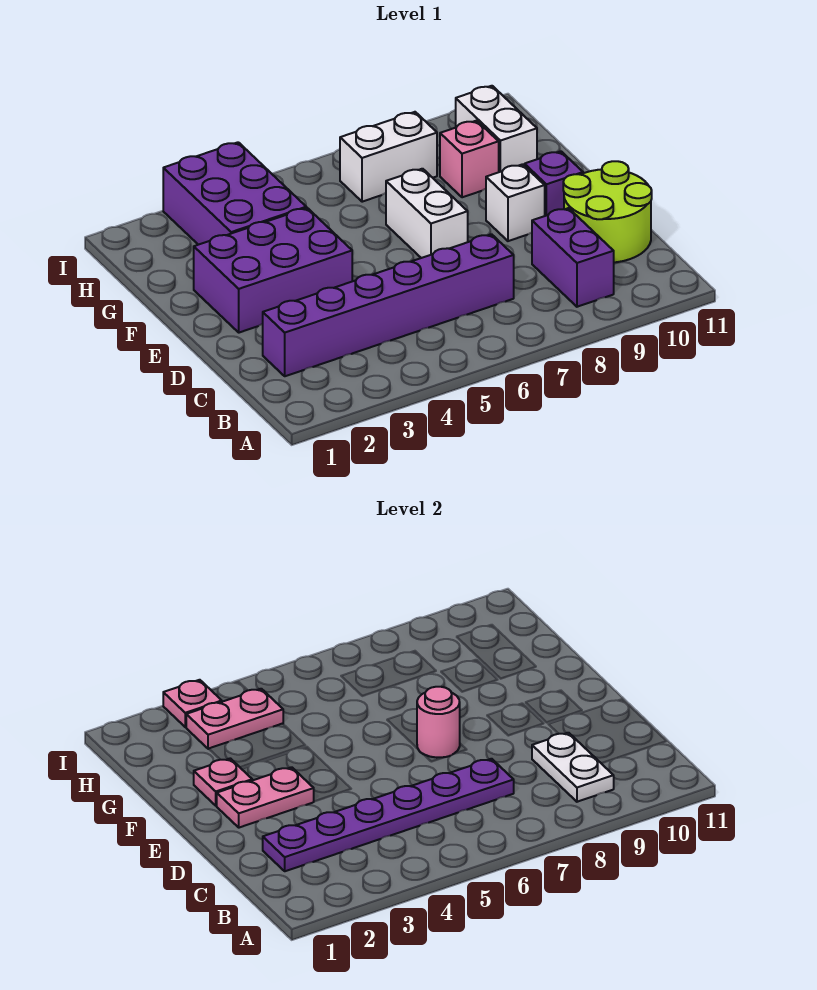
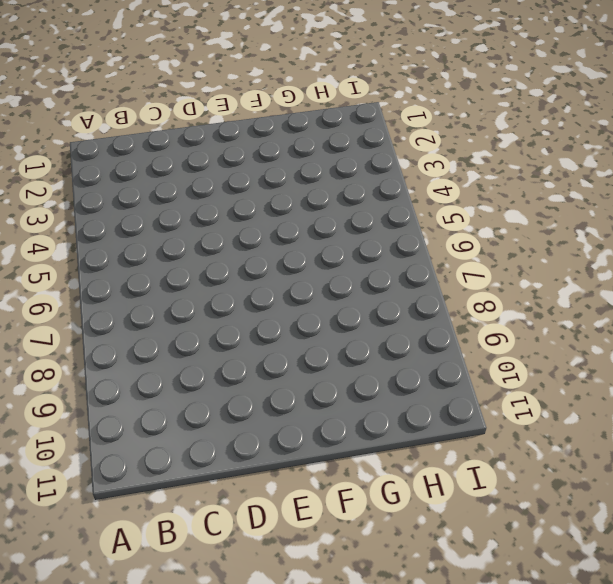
none -> purple brick B9:C9 level 1
none -> purple brick C2:C7 level 1
none -> lime round brick C10:D11 level 1

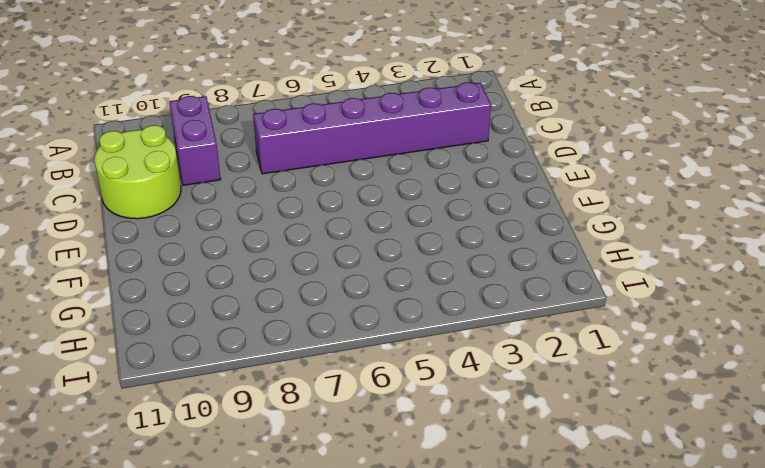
none -> purple brick E2:F4 level 1
none -> white brick E7:F7 level 1
none -> white brick E9 level 1

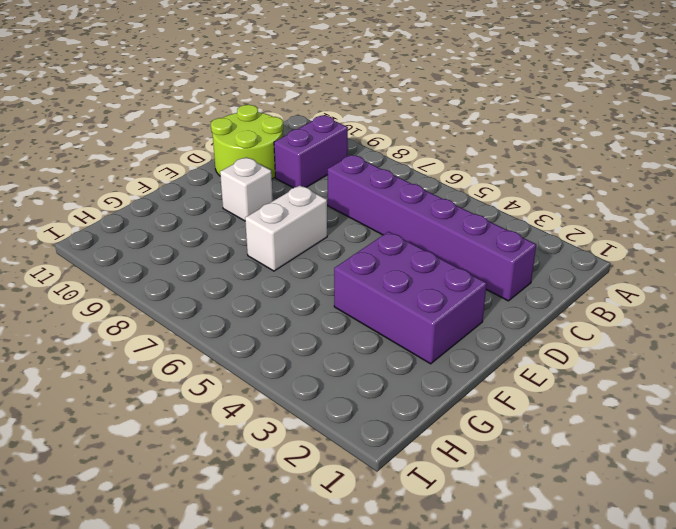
none -> purple brick E10 level 1
none -> purple brick G3:I4 level 1
none -> pink brick G9 level 1

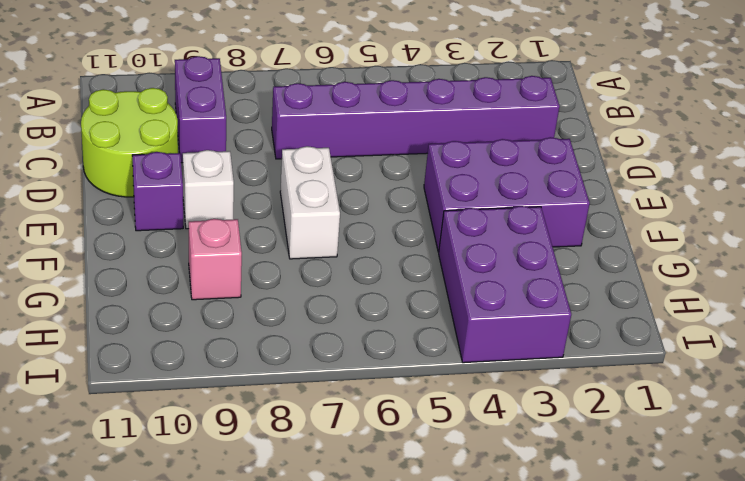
none -> white brick G10:H10 level 1
none -> white brick H7:H8 level 1
none -> white plate B9:C9 level 2

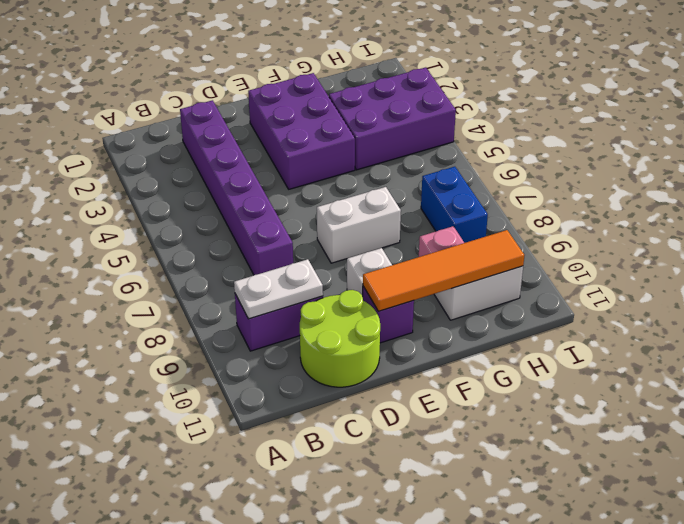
orange tile E10:H10 level 2 -> none
blue brick H7:H8 level 1 -> white brick H7:H8 level 1
none -> purple plate C2:C7 level 2
none -> pink plate E2:E3 level 2
none -> pink round brick E7 level 2

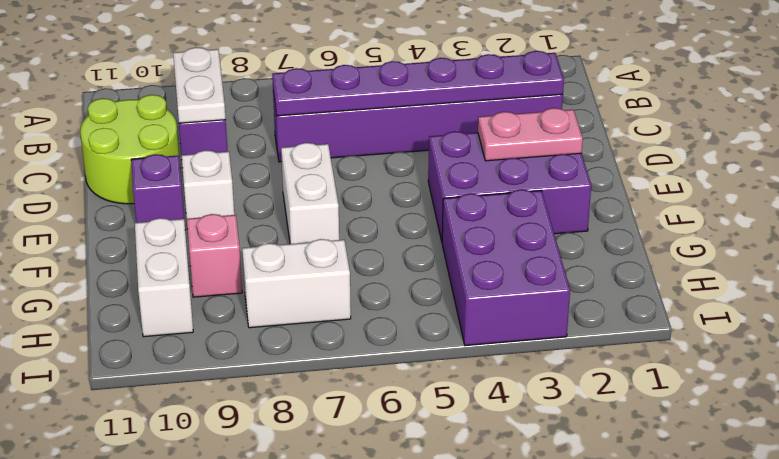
none -> pink round brick E7 level 2
none -> pink plate F2 level 2
none -> pink plate H3:H4 level 2

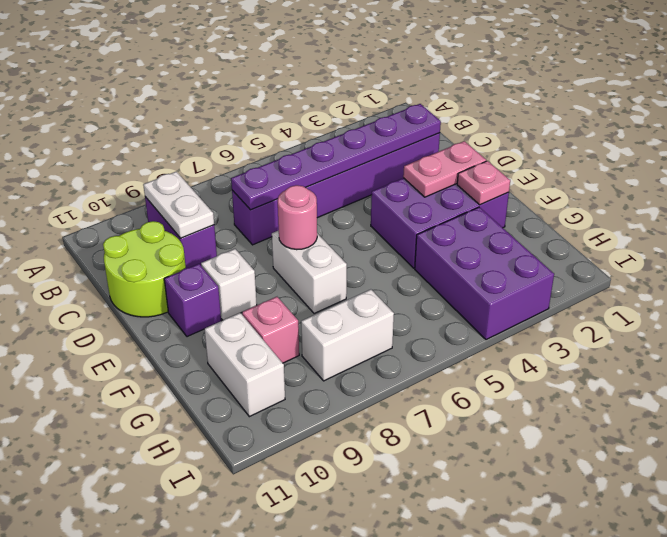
none -> pink plate H3:H4 level 2
none -> pink plate I3 level 2

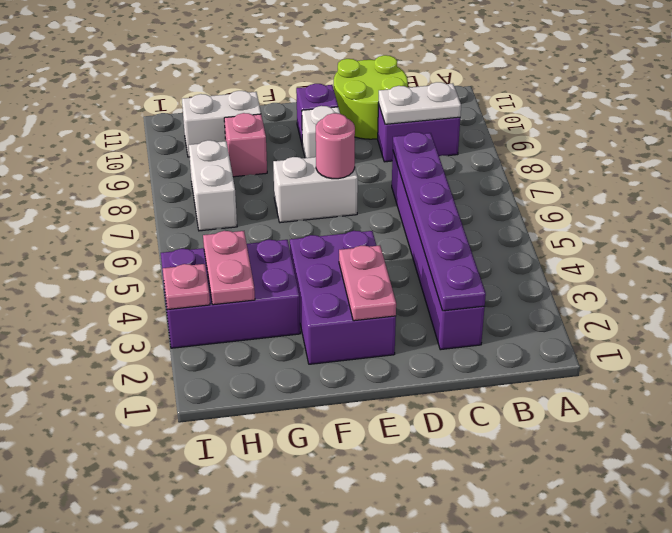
none -> pink plate F2 level 2

